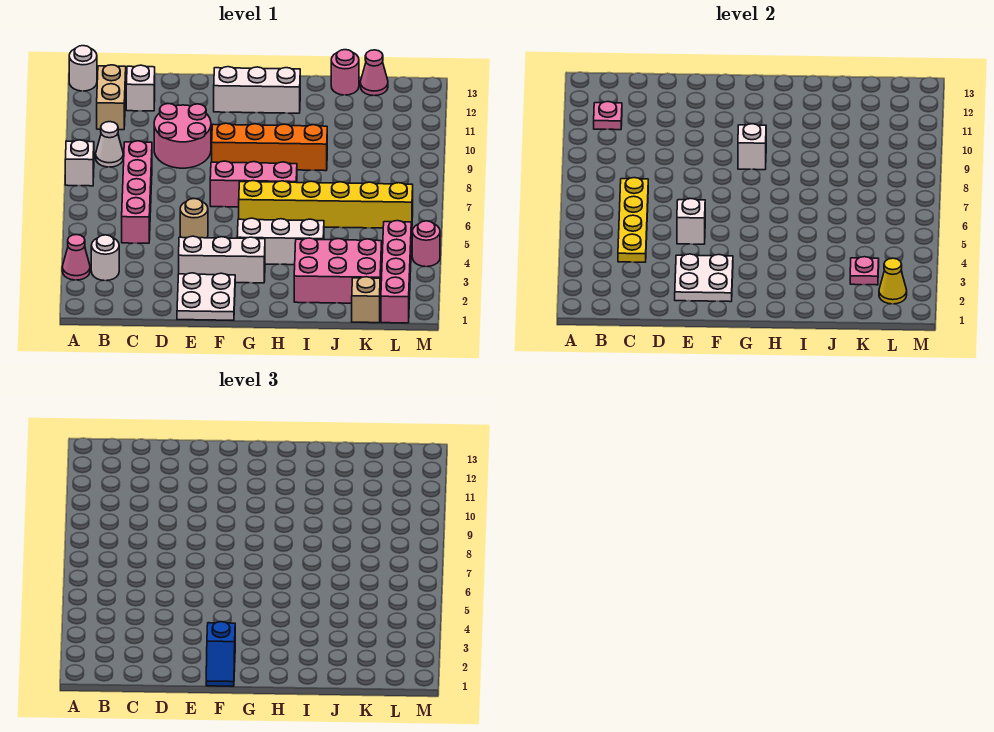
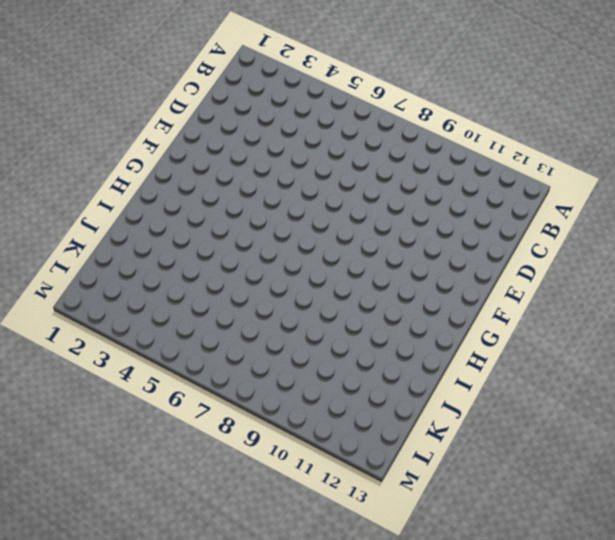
none -> pink cone A3 level 1
none -> white brick A8 level 1
none -> white round brick A13 level 1
none -> white round brick B3 level 1

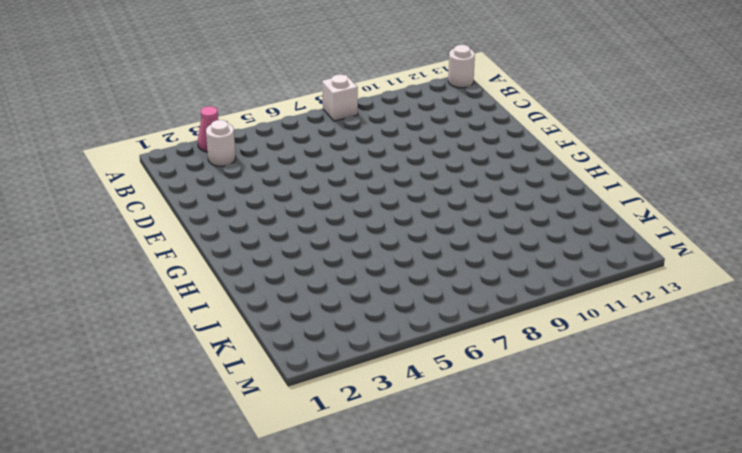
none -> white cone B9 level 1
none -> tan brick B11:B12 level 1
none -> pink brick C5:C8 level 1
none -> white brick C12 level 1

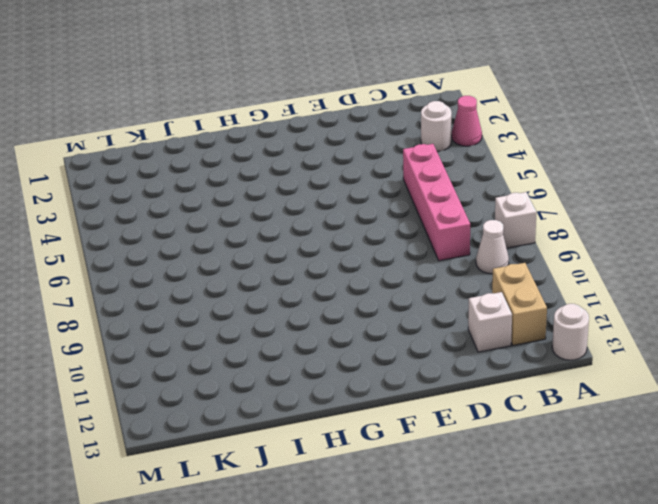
none -> pink round brick D9:E10 level 1
none -> white plate E1:F2 level 1
none -> white brick E3:G3 level 1
none -> tan round brick E5 level 1

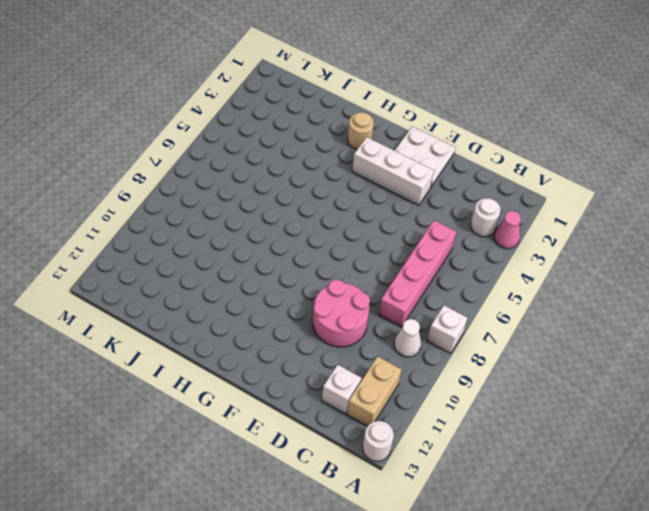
tan round brick H2 level 1 -> tan round brick E5 level 1
none -> pink brick F7:H7 level 1
none -> orange brick F9:I9 level 1
none -> white brick F12:H12 level 1
none -> white brick G4:I4 level 1

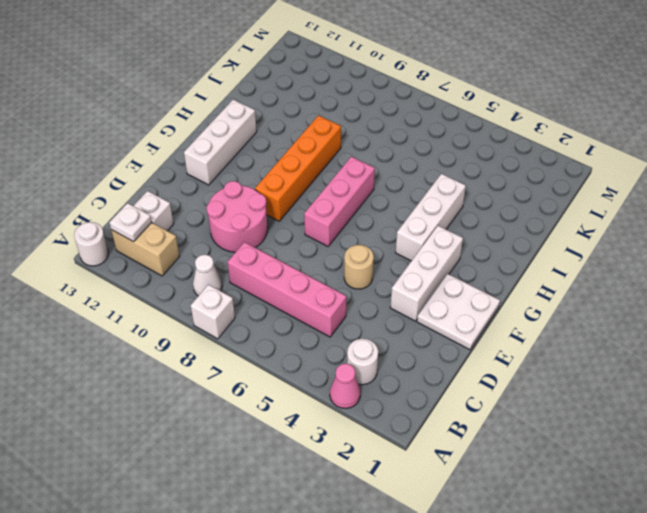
white plate B12 level 2 -> none
none -> yellow brick G6:L6 level 1
none -> pink brick I2:K3 level 1
none -> pink round brick J13 level 1
none -> tan brick K1 level 1

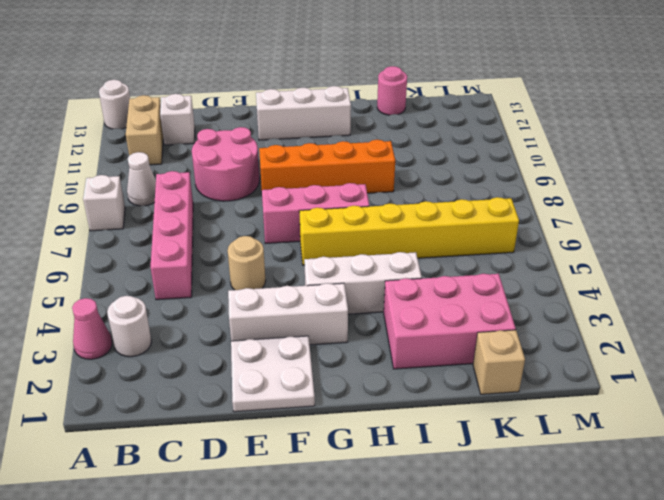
none -> pink cone K13 level 1
none -> pink brick L1:L4 level 1
none -> pink round brick M4 level 1
none -> pink plate B11 level 2

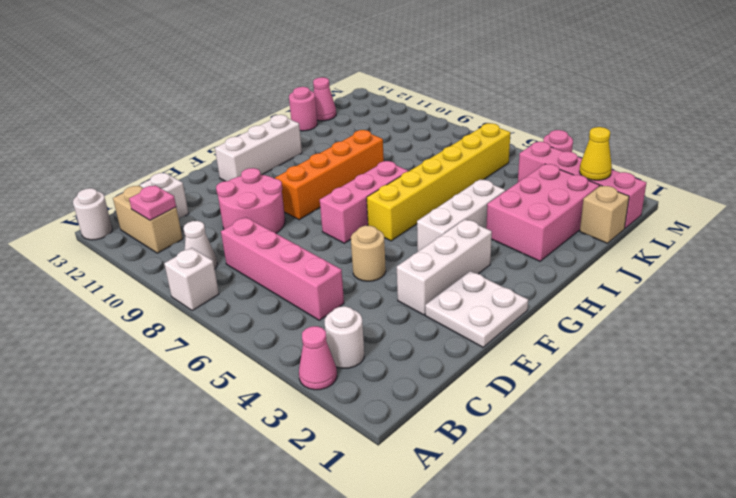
none -> yellow plate C4:C7 level 2
none -> white plate E2:F3 level 2
none -> white brick E5 level 2
none -> white brick G9 level 2

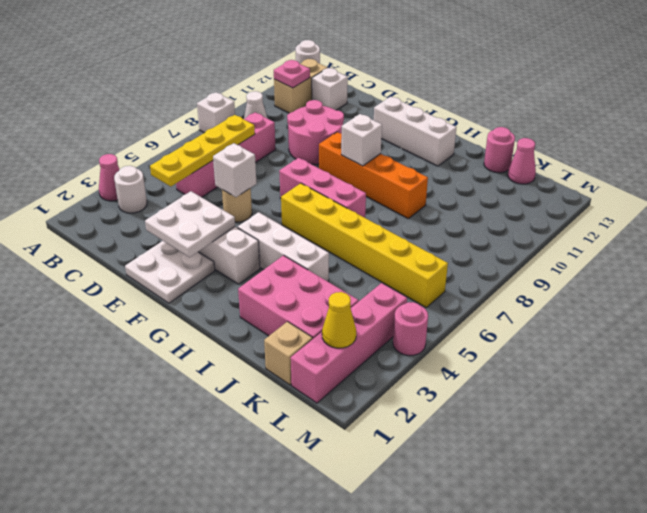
none -> pink plate K3 level 2
none -> blue slope F1:F2 level 3 top 2

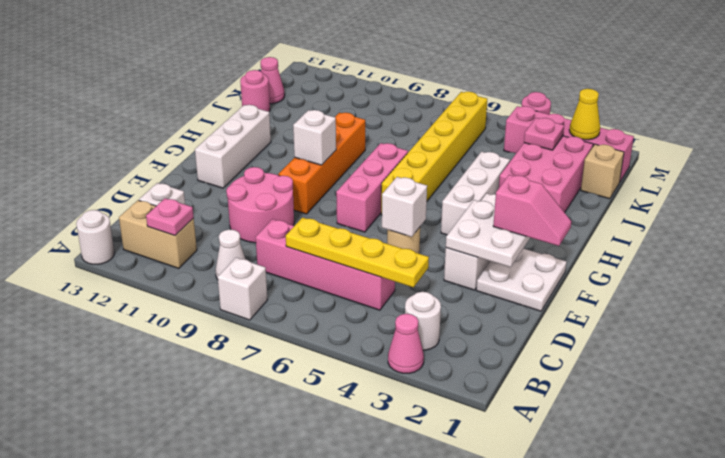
pink slope F1:F2 level 3 top 2 -> blue slope F1:F2 level 3 top 2

